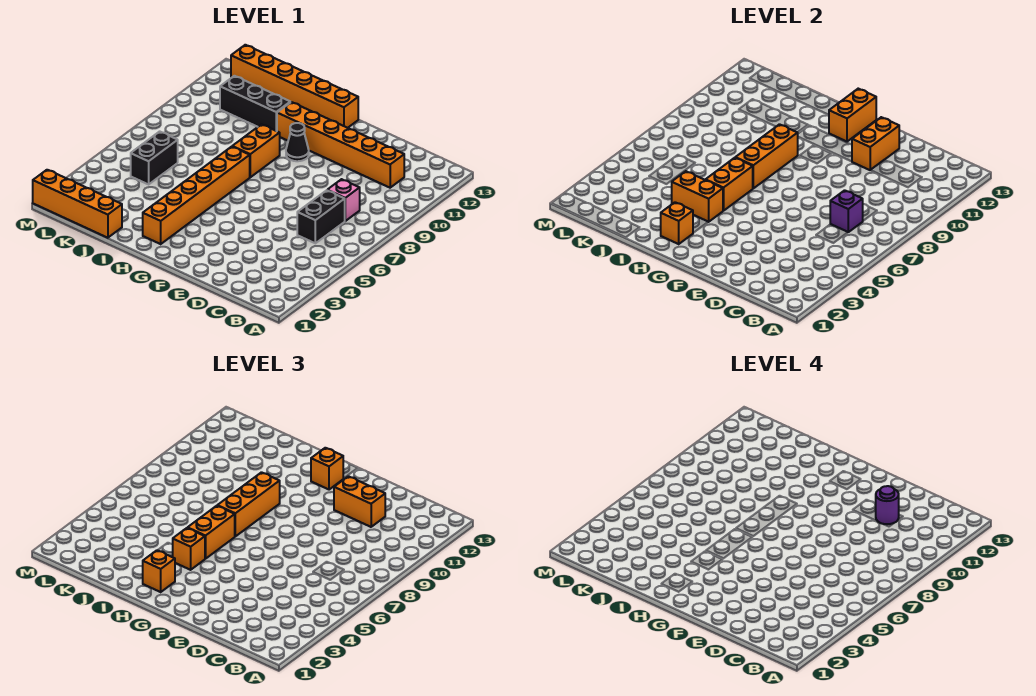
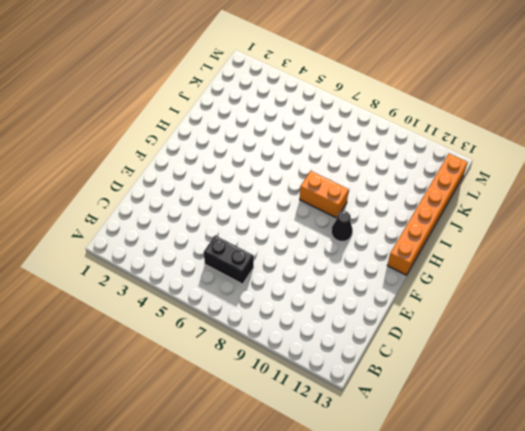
none -> pink brick C8 level 1
none -> orange brick C11:H11 level 1
none -> orange brick H2:H7 level 1

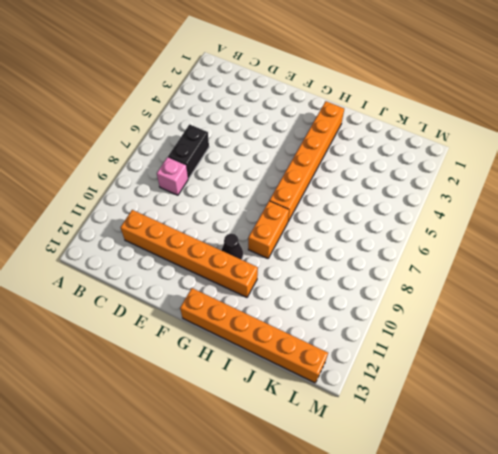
none -> black brick I11:K11 level 1
none -> orange brick J1:M1 level 1
none -> black brick K5:K6 level 1

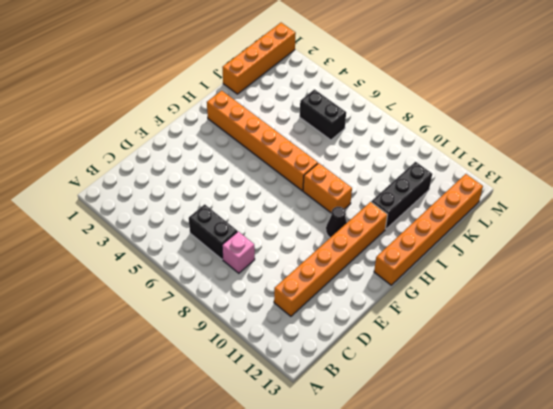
none -> purple brick C7 level 2
none -> orange brick E11:E12 level 2
none -> orange brick G12:G13 level 2

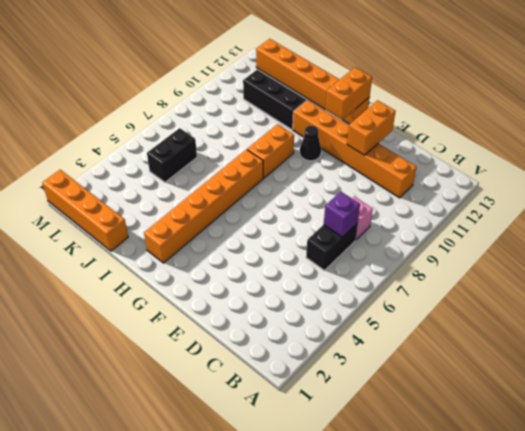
none -> orange brick H2 level 2
none -> orange brick H4:I4 level 2
none -> orange brick H5:H6 level 2

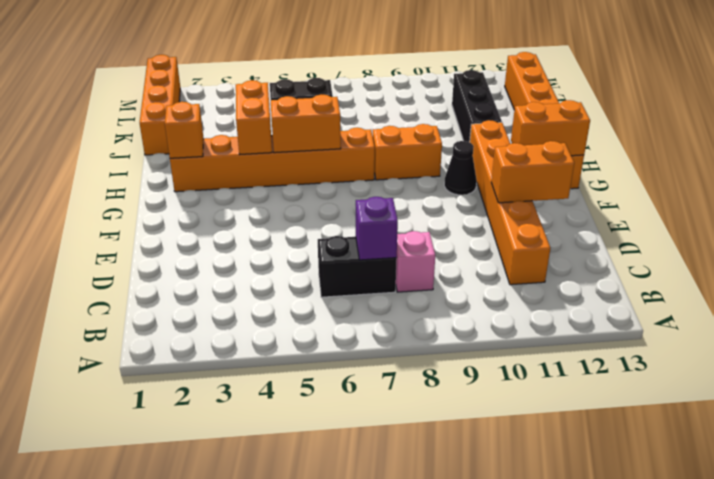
none -> orange brick H7:H9 level 2
none -> orange brick D11:E11 level 3
none -> orange brick G12 level 3

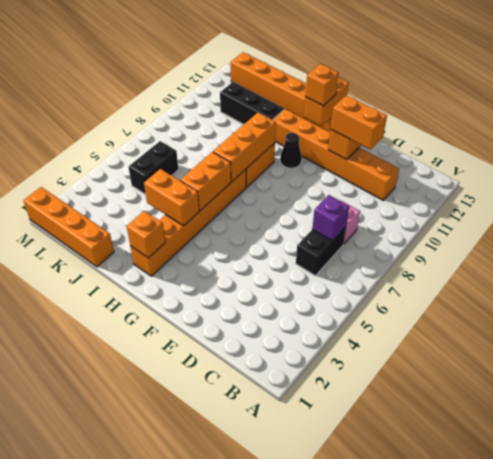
none -> orange brick H2 level 3
none -> orange brick H4 level 3
none -> orange brick H5:H6 level 3

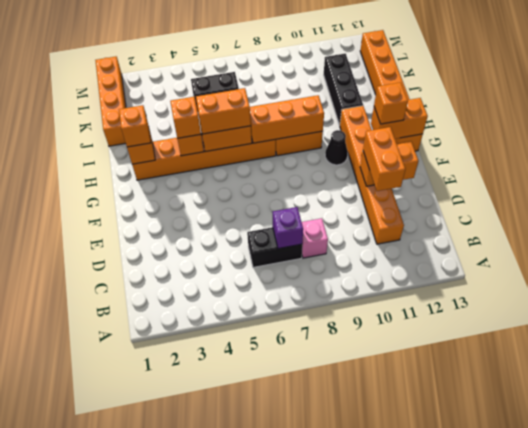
none -> orange brick H7:H9 level 3
none -> purple round brick D11 level 4

